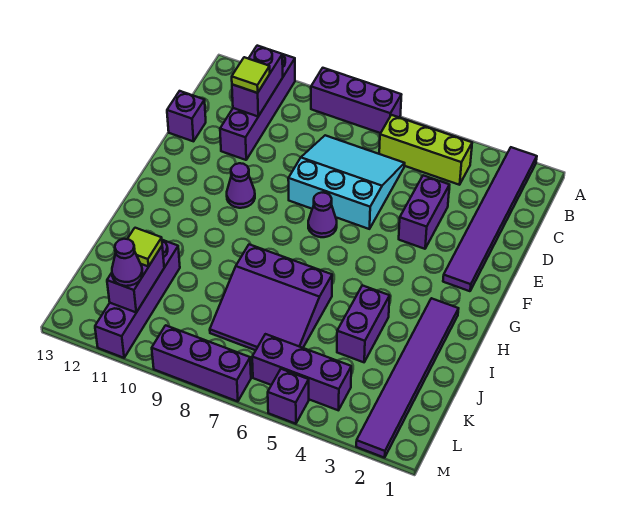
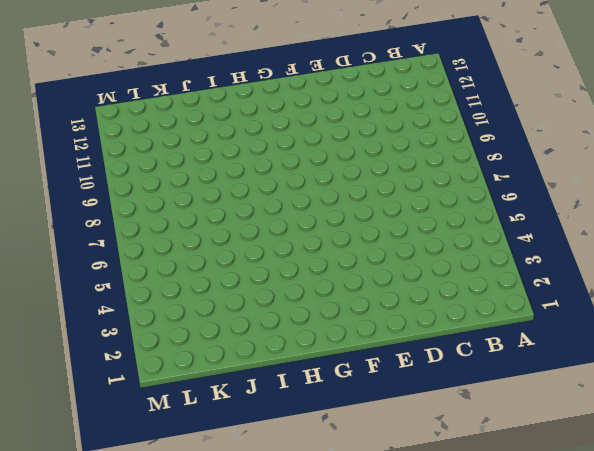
none -> purple tile A2:F2 level 1
none -> purple brick A7:A9 level 1
none -> purple brick A11:D11 level 1

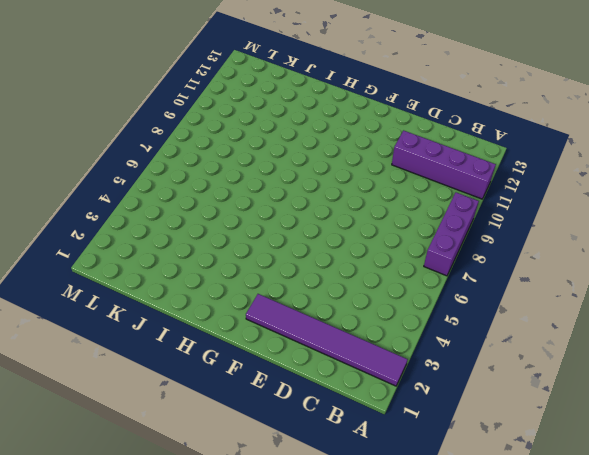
none -> lime brick B4:B6 level 1
none -> cyan slope C6:E8 level 1 top E
none -> purple brick D4:E4 level 1

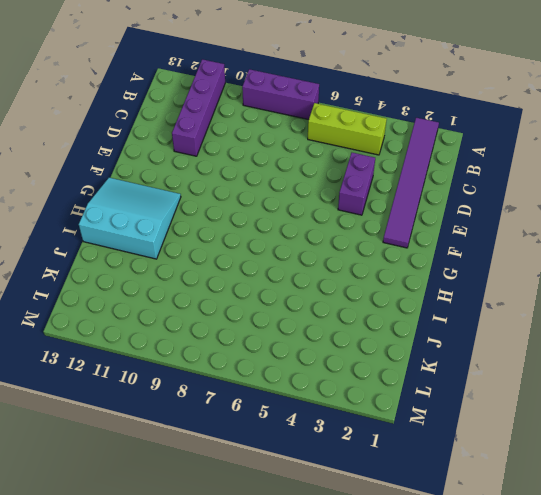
cyan slope G11:I13 level 1 top I -> cyan slope C6:E8 level 1 top E
none -> purple brick D13 level 1
none -> purple cone F7 level 1
none -> purple cone F10 level 1

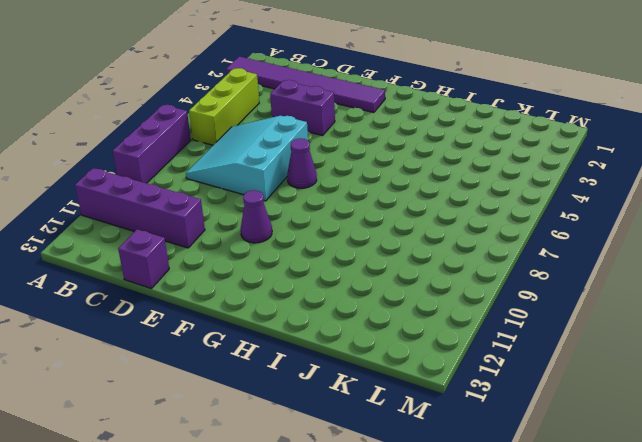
none -> purple tile H2:M2 level 1
none -> purple brick I4:J4 level 1
none -> purple slope I6:K8 level 1 top I

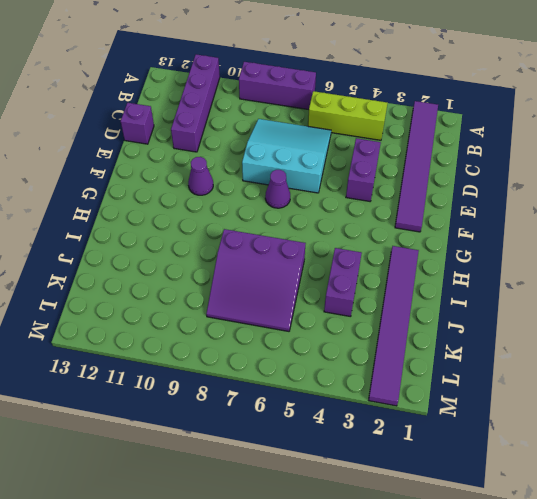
none -> purple brick J11:M11 level 1
none -> purple brick L4:L6 level 1
none -> purple brick M5 level 1

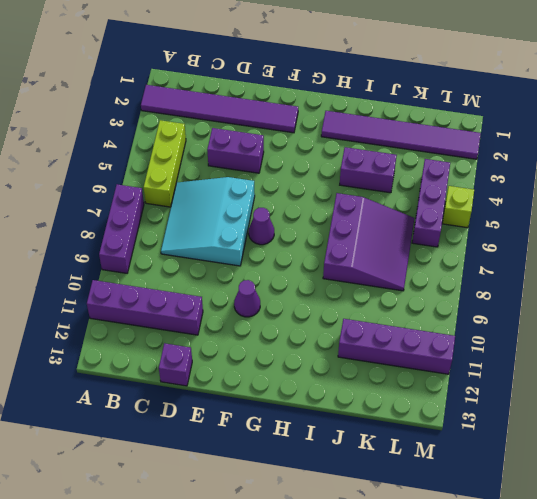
lime brick M5 level 1 -> purple brick M5 level 1
none -> purple brick M7:M9 level 1
none -> purple brick B11:C11 level 2
none -> purple brick K11:L11 level 2

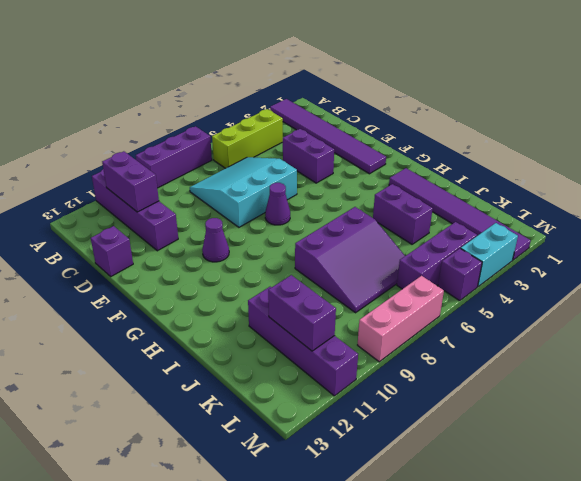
cyan brick M3:M4 level 1 -> none
pink brick M7:M9 level 1 -> purple brick M7:M9 level 1
none -> lime tile C11 level 3
none -> lime tile K11 level 3
none -> purple cone L11 level 3

